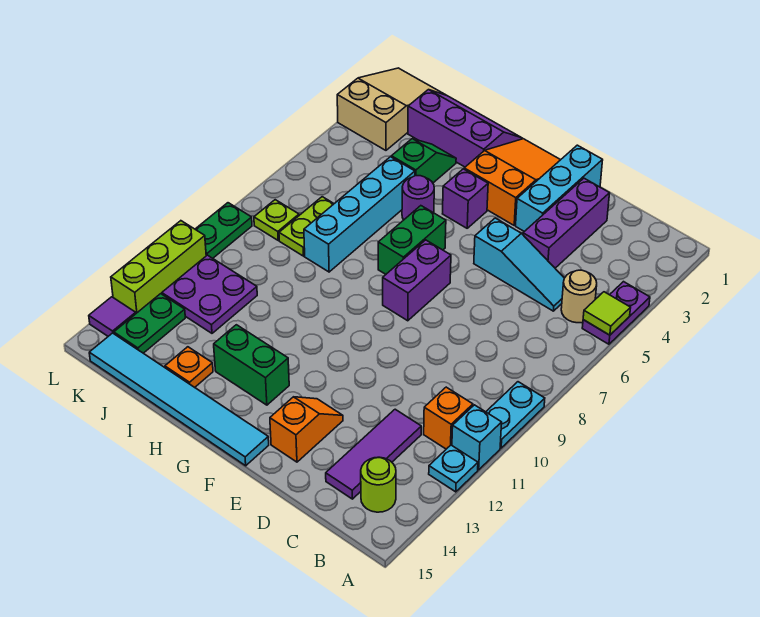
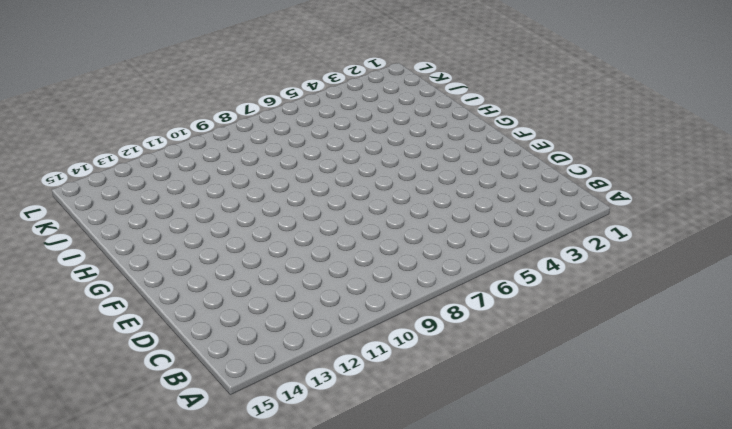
none -> purple plate A4:A5 level 1
none -> cyan plate A9:A10 level 1
none -> cyan brick A11 level 1
none -> cyan plate A12 level 1

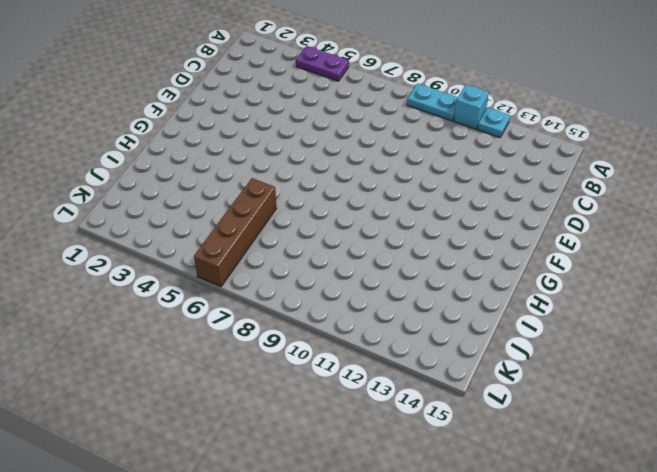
brown brick I6:L6 level 1 -> cyan brick I5:I8 level 1
none -> tan round brick B5 level 1
none -> orange brick B11 level 1
none -> lime round brick B14 level 1
none -> cyan slope C5:E5 level 1 top E

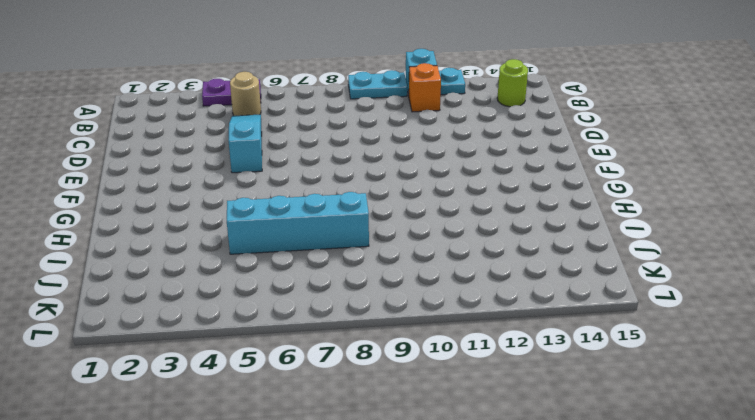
none -> purple tile C12:C14 level 1
none -> purple brick D2:D4 level 1
none -> cyan brick E1:E3 level 1
none -> orange slope E13:E14 level 1 top 14

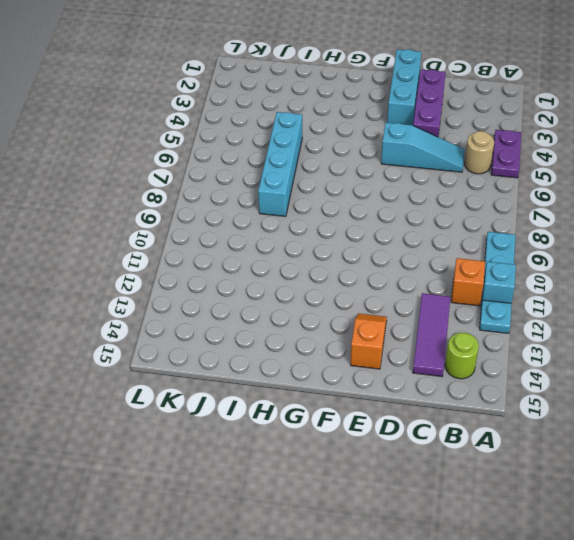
none -> orange slope F1:G3 level 1 top 3
none -> purple brick F7:F8 level 1
none -> cyan tile F15:K15 level 1
none -> purple brick G4 level 1

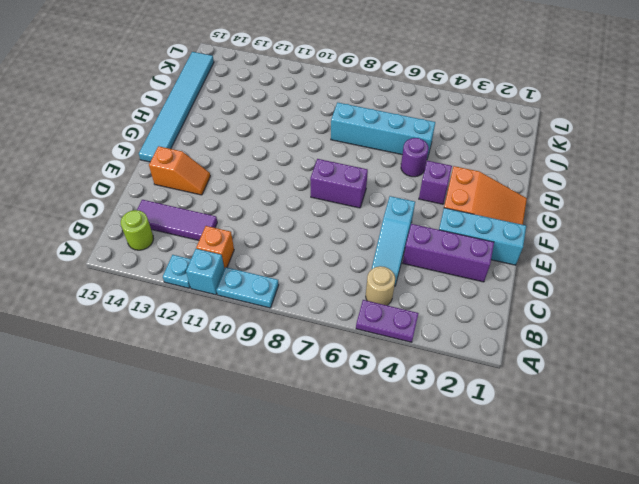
none -> green brick G6:G7 level 1
none -> green brick G13:H13 level 1
none -> purple slope H1:J2 level 1 top 2
none -> green slope I3:I4 level 1 top 4

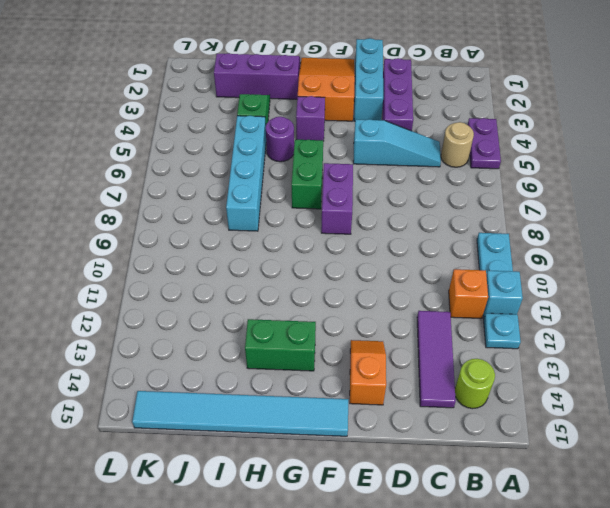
none -> orange plate I14 level 1
none -> lime plate J7:J8 level 1
none -> purple plate J11:K12 level 1
none -> tan slope K1:L3 level 1 top 3

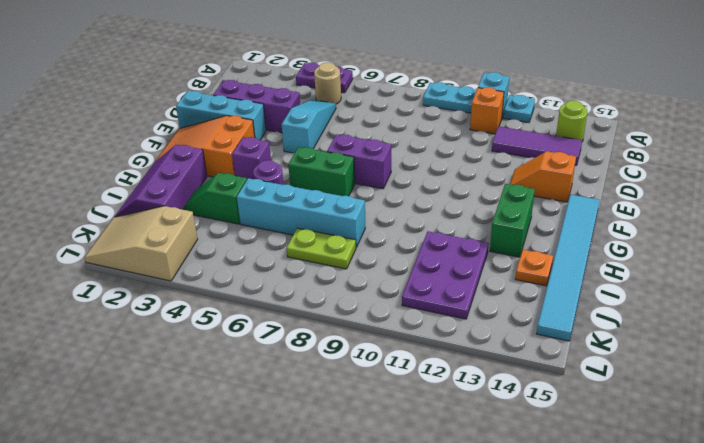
purple plate I11:K12 level 1 -> purple plate J11:K12 level 1
none -> lime plate K8 level 1
none -> green plate K13:K14 level 1
none -> green plate L9:L10 level 1
none -> lime brick L11:L13 level 1

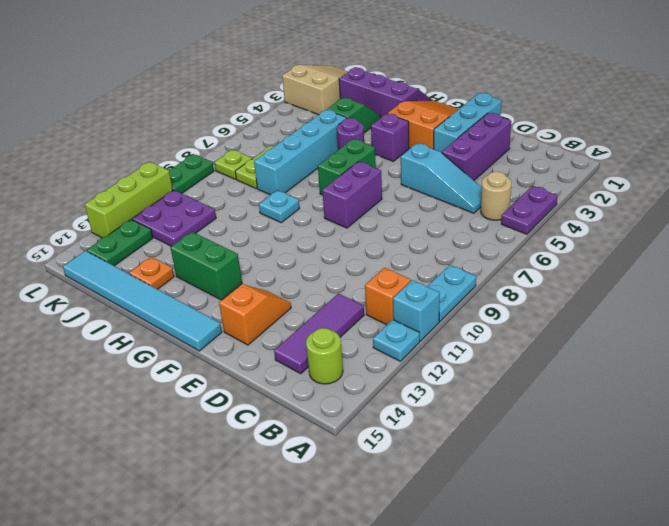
cyan plate H9 level 1 -> none
none -> purple tile L14 level 1
none -> lime tile A5 level 2

